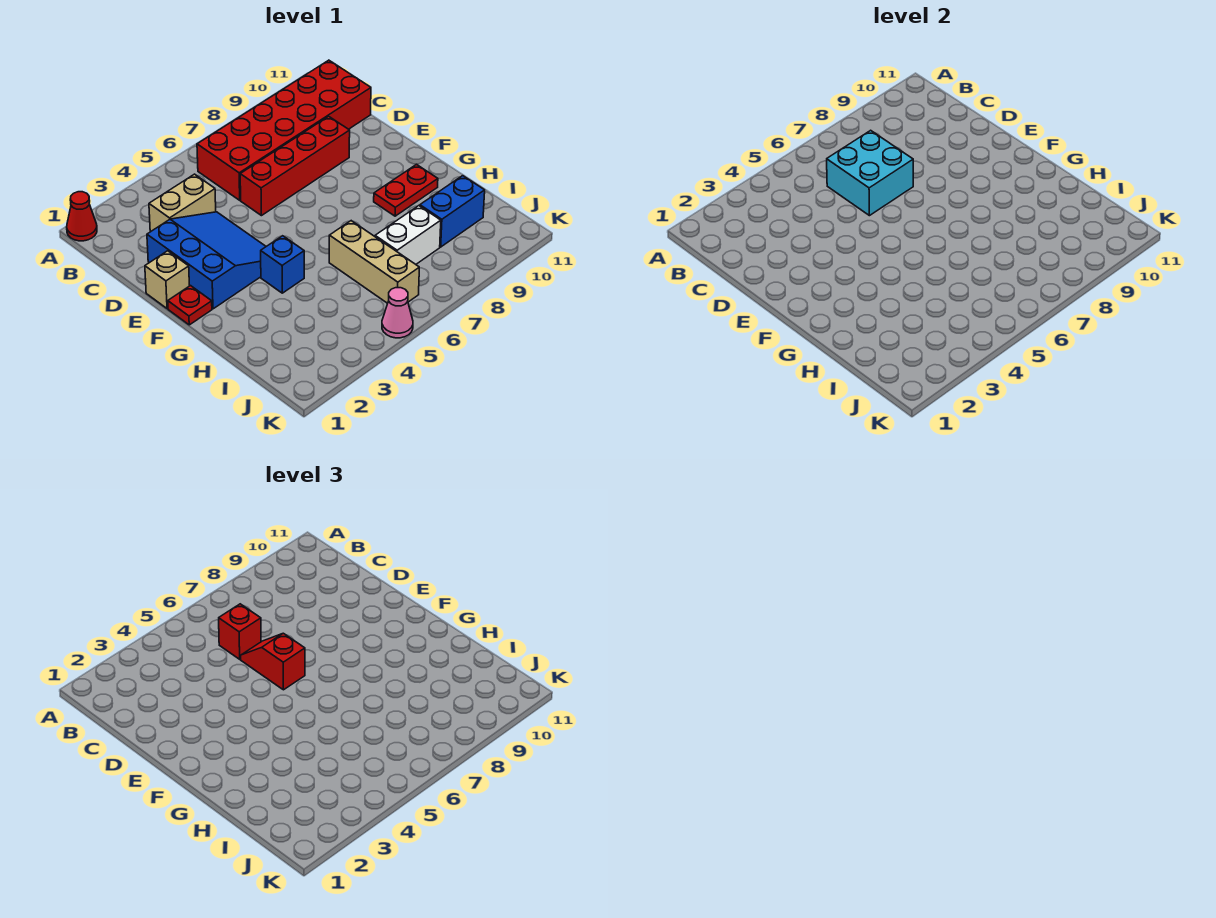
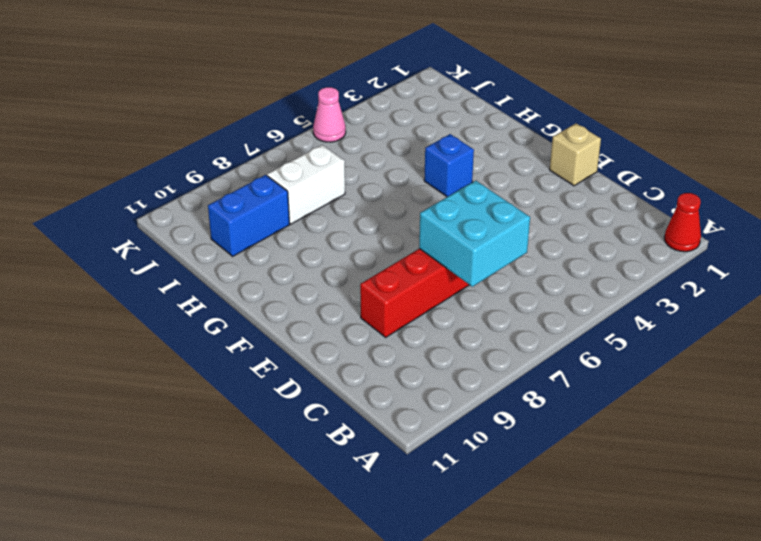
none -> red brick B6:C11 level 1
none -> tan brick C3:C4 level 1
none -> blue slope D2:F4 level 1 top 2

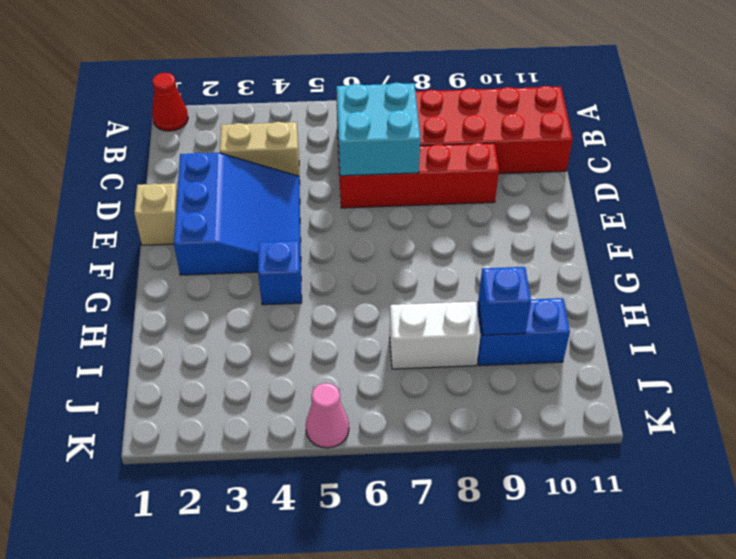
blue brick I9 level 2 -> none
none -> red plate F1 level 1
none -> red plate G9:G10 level 1
none -> tan brick H6:J6 level 1

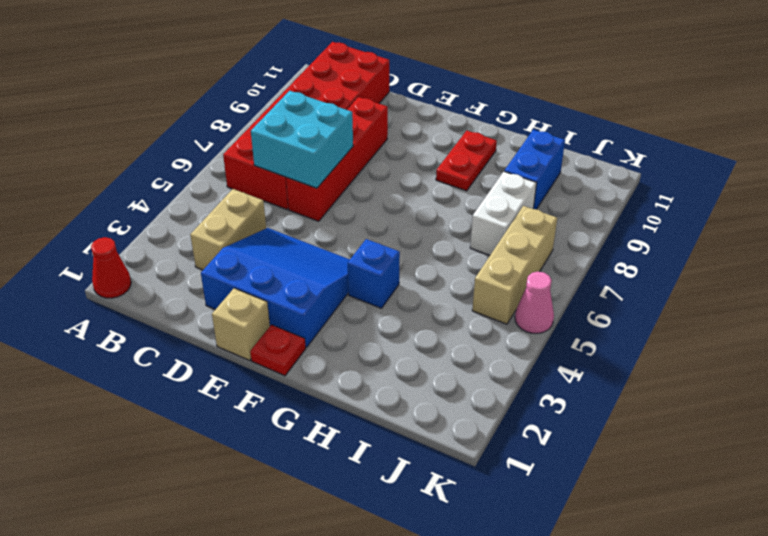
tan brick J5:J7 level 1 -> tan brick H6:J6 level 1
none -> red brick C6 level 3
none -> red slope D6:E6 level 3 top E

